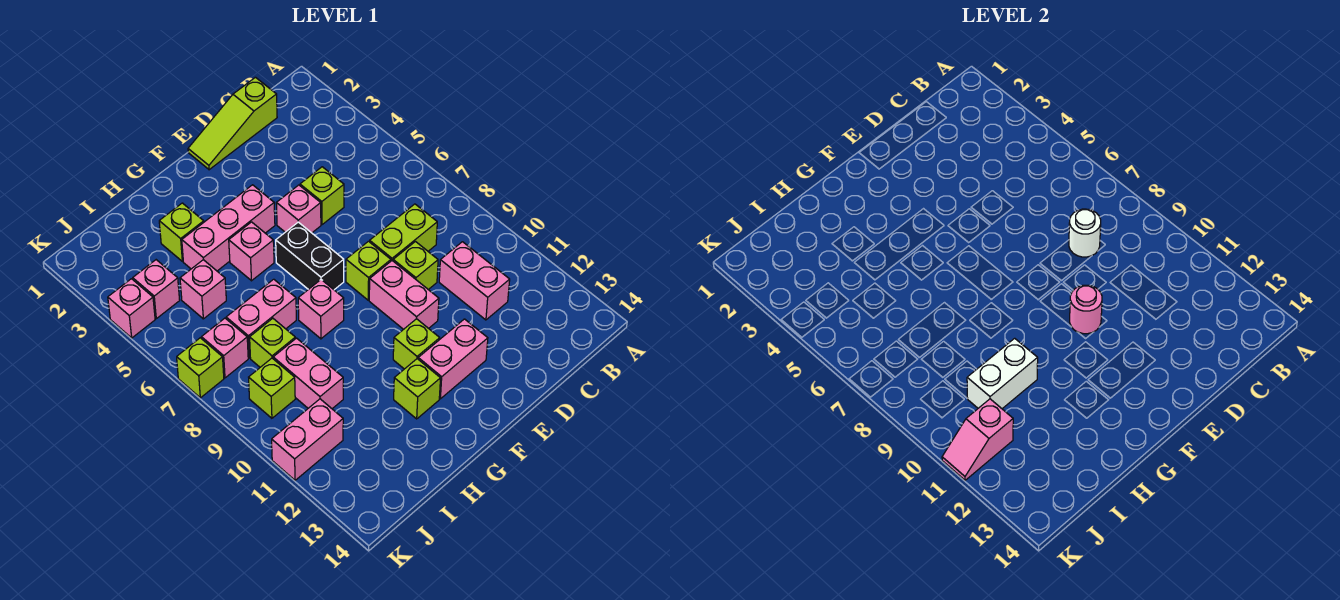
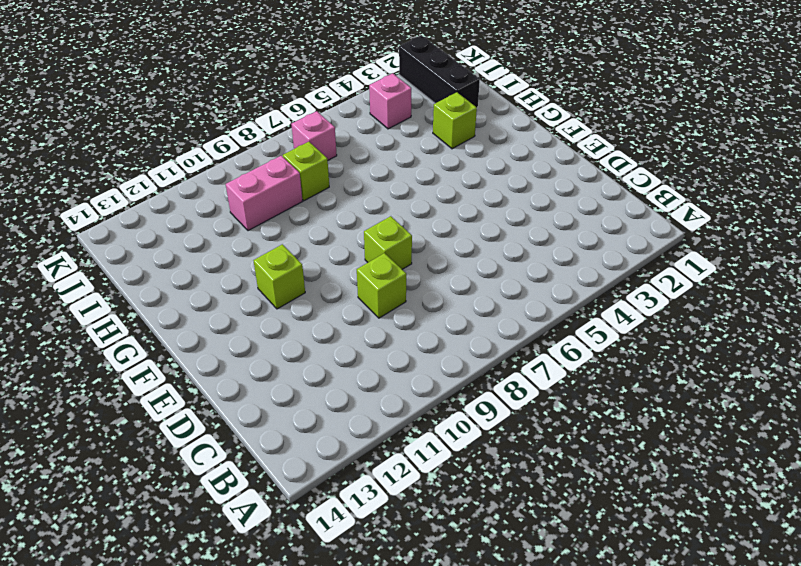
black brick I2:K2 level 1 -> none
none -> lime slope C1:E1 level 1 top C
none -> lime brick C8:D8 level 1
none -> pink brick C10:C11 level 1
none -> lime brick D5 level 1

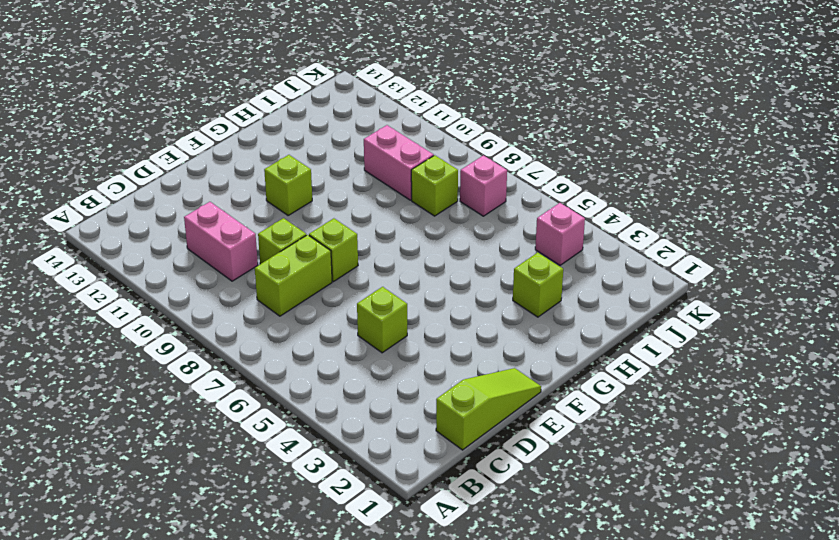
none -> pink brick E5 level 1
none -> pink brick E9:E10 level 1
none -> pink brick E12:F12 level 1
none -> pink brick F4:H4 level 1

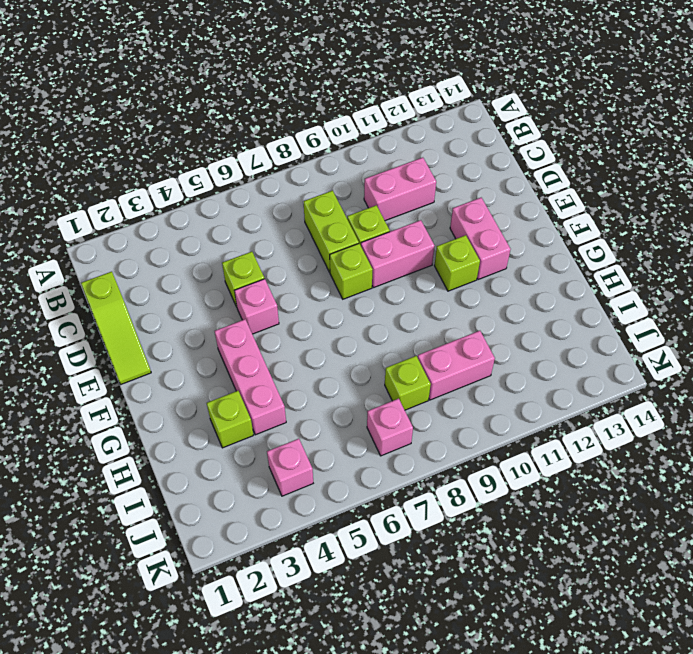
none -> black brick F6:F7 level 1
none -> pink brick G5 level 1
none -> pink brick G8 level 1
none -> lime brick G12 level 1

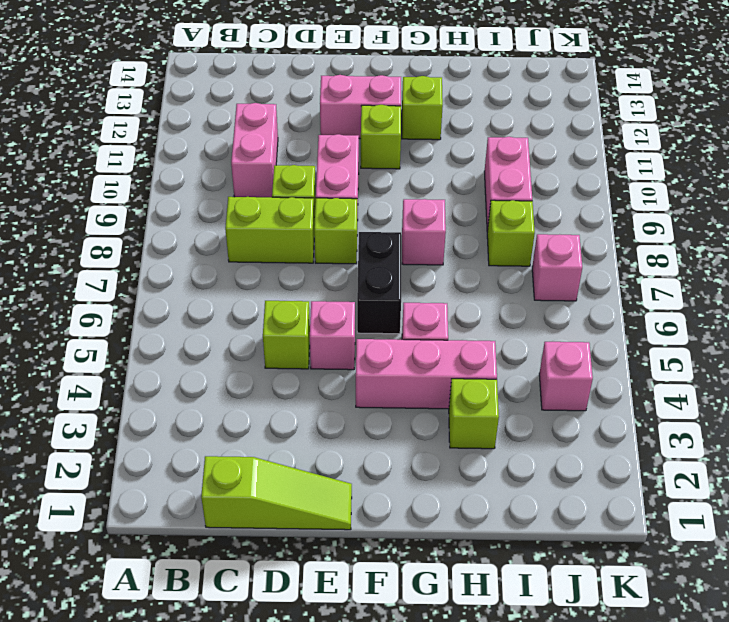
none -> pink brick H7:I7 level 1
none -> pink brick I5 level 1
none -> lime brick J9 level 1
none -> pink brick J11:K11 level 1

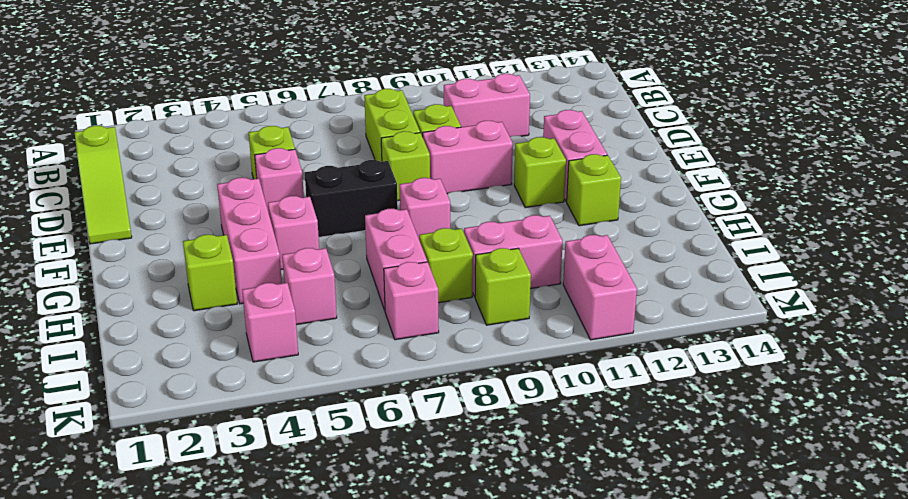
none -> pink brick K4 level 1
none -> lime brick K7 level 1
none -> white round brick C8 level 2
none -> pink round brick E10 level 2

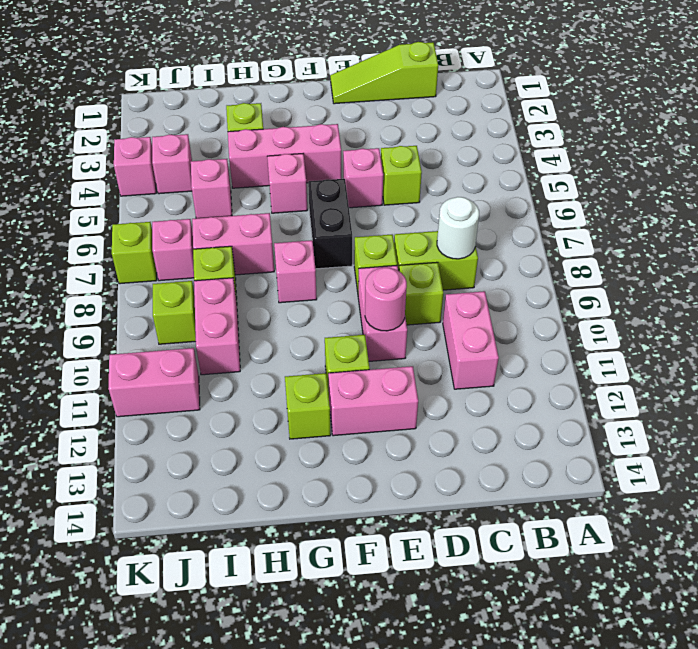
none -> white brick H10:I10 level 2
none -> pink slope J11:K11 level 2 top J

